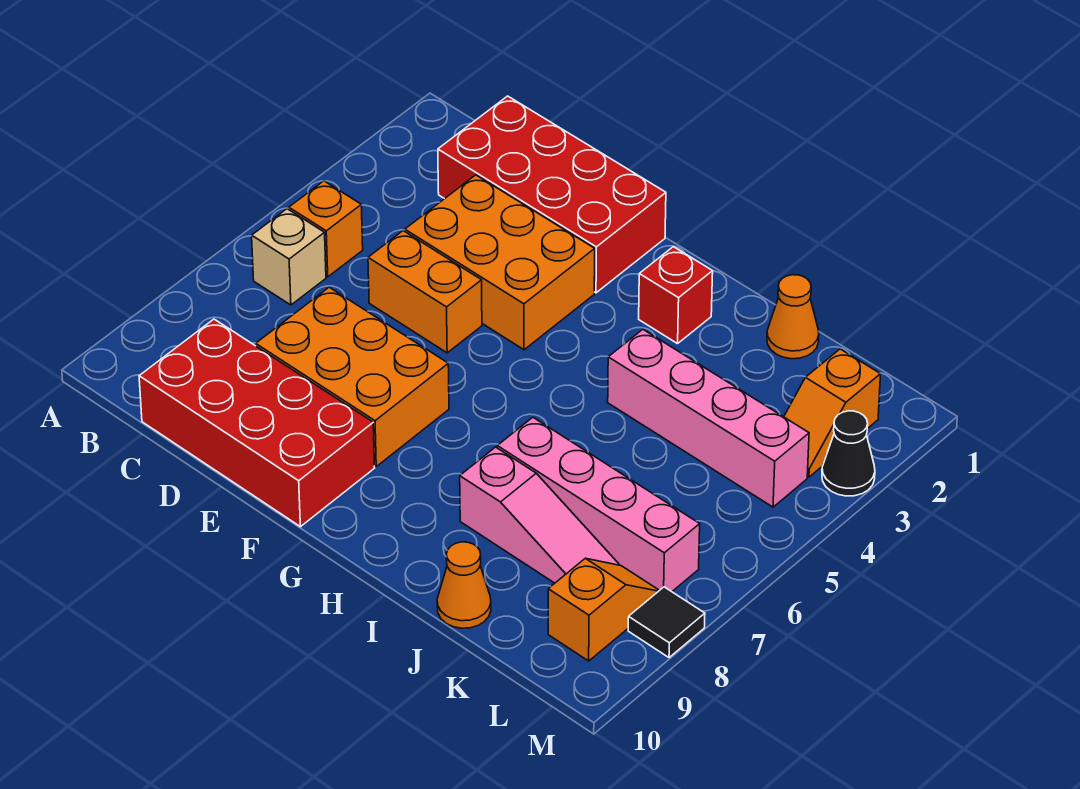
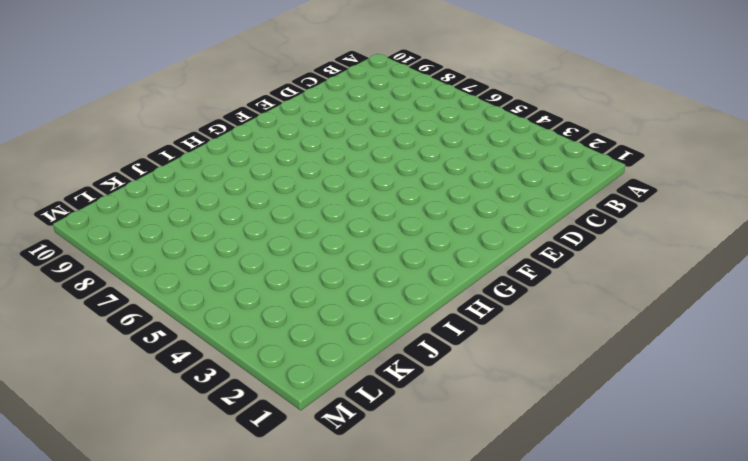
none -> orange brick B5 level 1
none -> tan brick B6 level 1
none -> red brick C1:F2 level 1

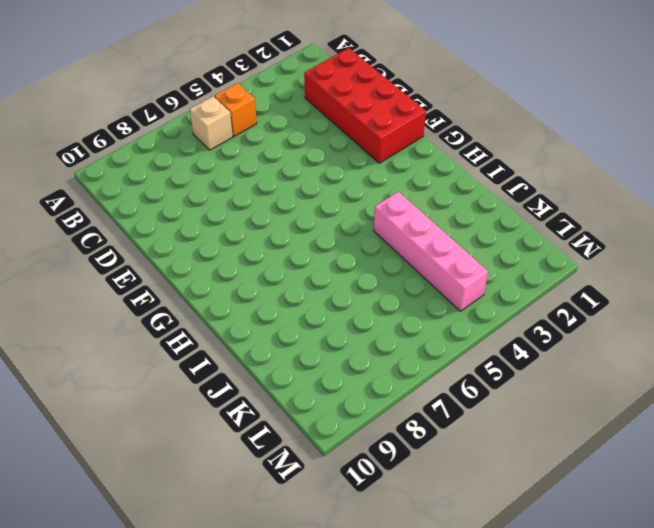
none -> red brick C9:F10 level 1
none -> orange brick D3:F4 level 1
none -> orange brick D5:E5 level 1

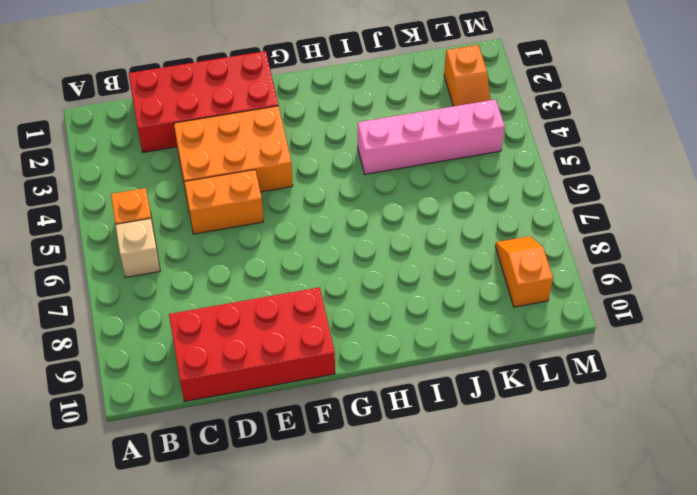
none -> orange brick D7:F8 level 1
none -> red brick H2 level 1
none -> pink brick I7:L7 level 1

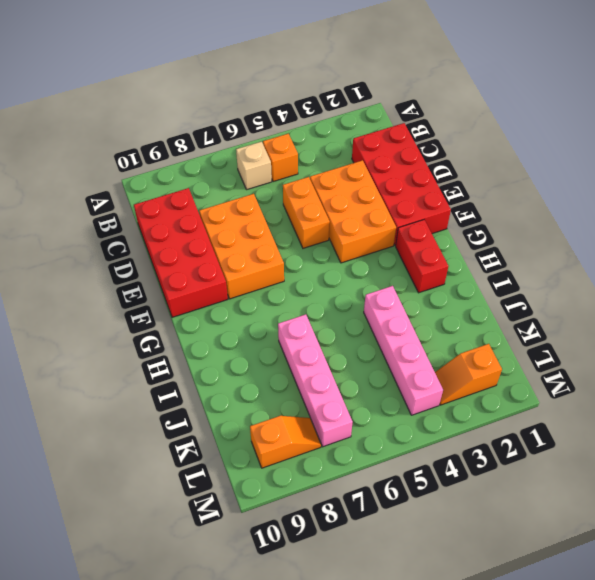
red brick G2:H2 level 1 -> red brick H2 level 1
none -> pink slope I8:K8 level 1 top I
none -> orange cone J1 level 1
none -> orange cone J10 level 1

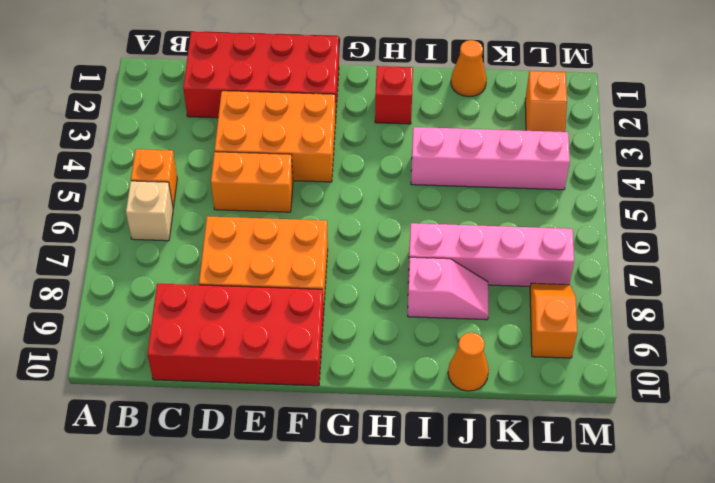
pink slope I8:J8 level 1 top I -> pink slope I8:K8 level 1 top I
none -> black cone M3 level 1
none -> black tile M8 level 1

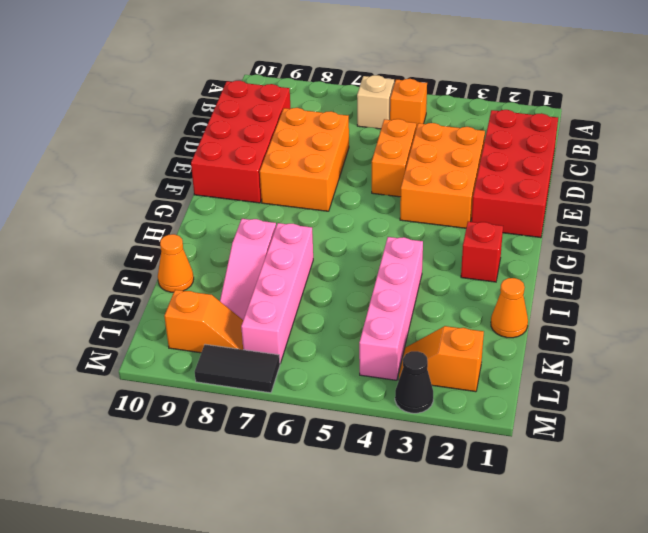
black tile M7:M8 level 1 -> black tile M8 level 1

